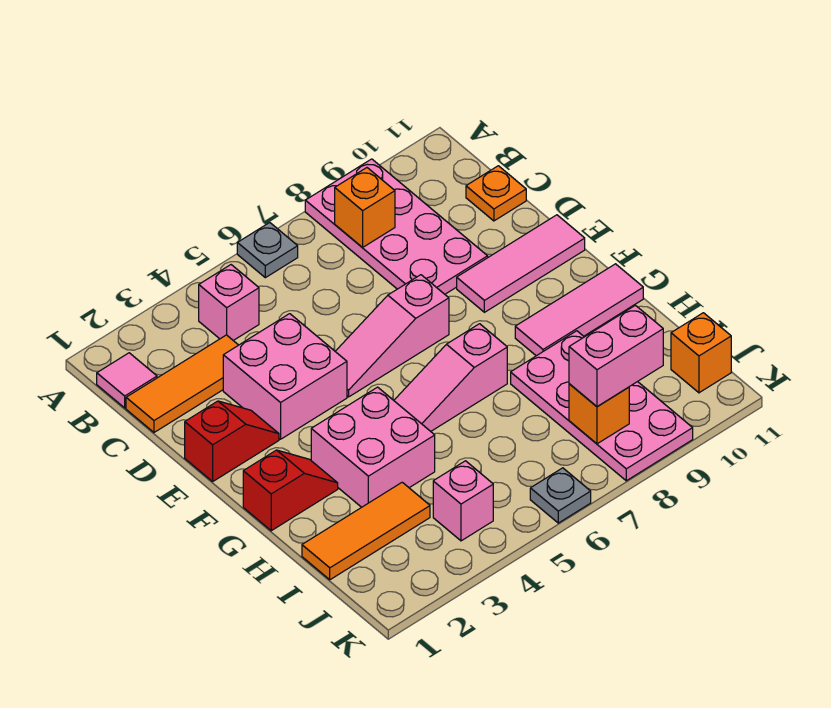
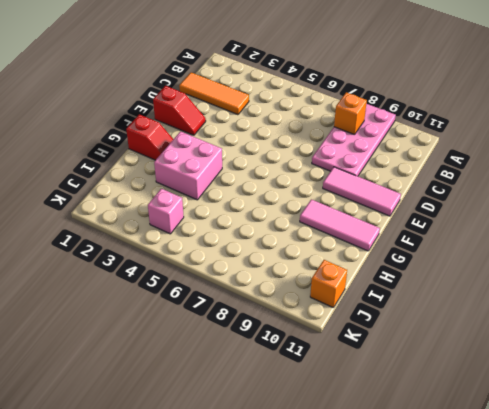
none -> grey plate A6 level 1
none -> pink tile B1 level 1
none -> pink brick B4 level 1

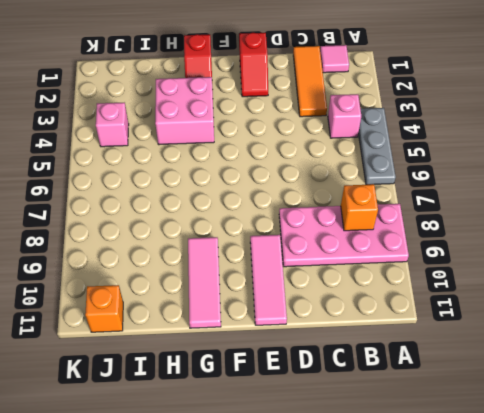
grey plate A4:A6 level 1 -> grey plate A6 level 1
none -> orange plate C11 level 1
none -> pink brick D3:E4 level 1
none -> pink slope E5:E7 level 1 top 7

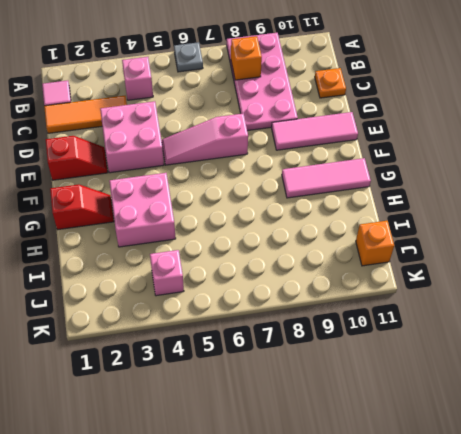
none -> pink slope G5:G7 level 1 top 7
none -> pink plate H8:K9 level 1
none -> orange tile I1:I3 level 1

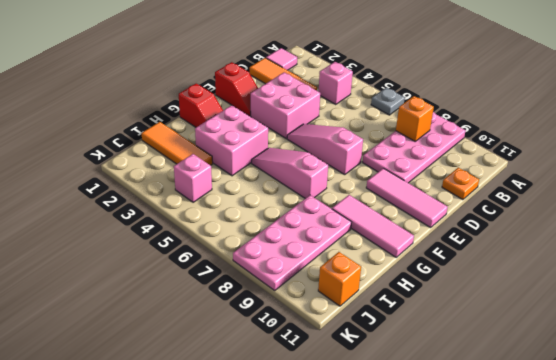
none -> grey plate K6 level 1
none -> orange brick J8 level 2
none -> pink brick J8:J9 level 3

